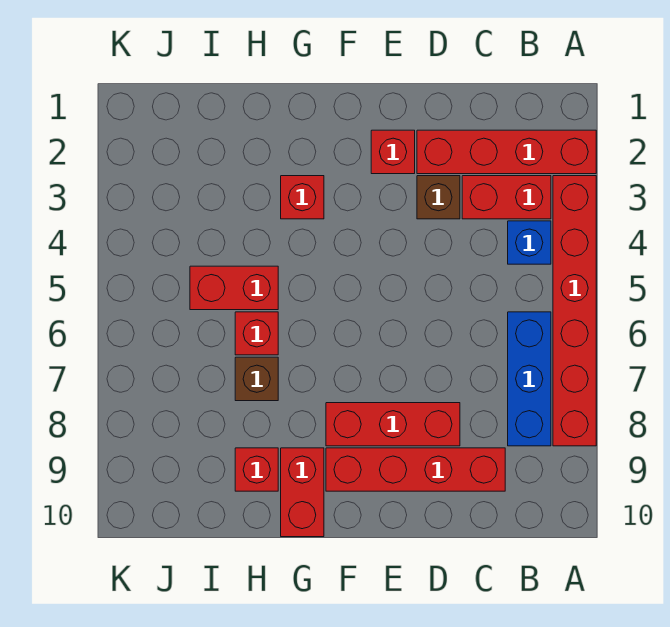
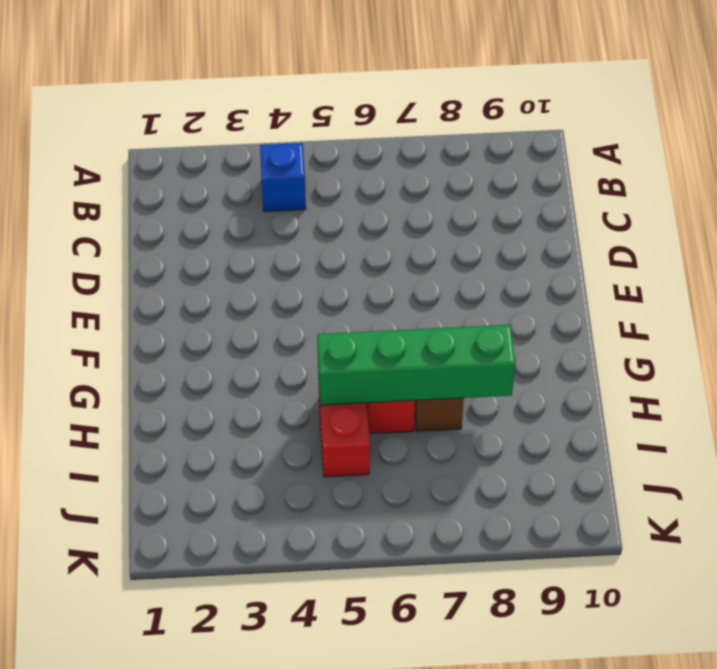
green brick H5:H8 level 2 -> none
none -> red brick A2:D2 level 1
none -> red brick A3:A8 level 1
none -> red brick B3:C3 level 1

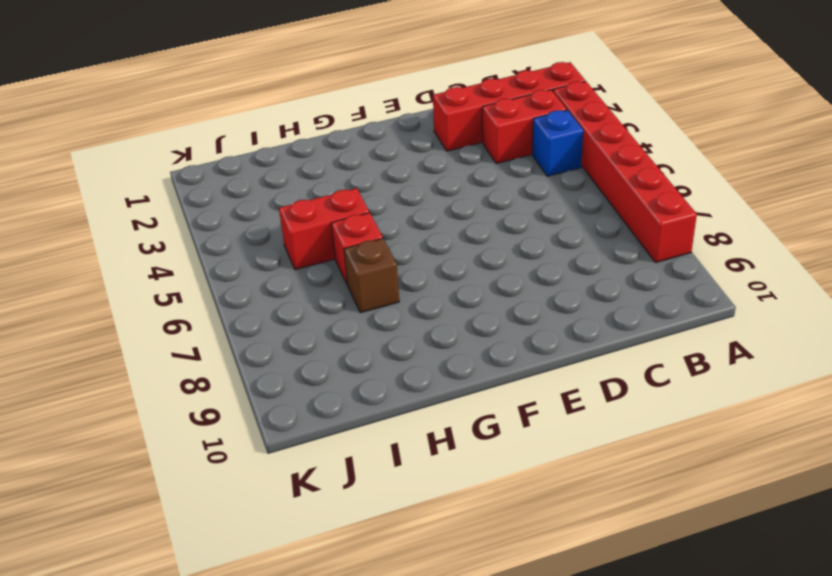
none -> blue brick B6:B8 level 1
none -> red brick C9:F9 level 1
none -> brown brick D3 level 1

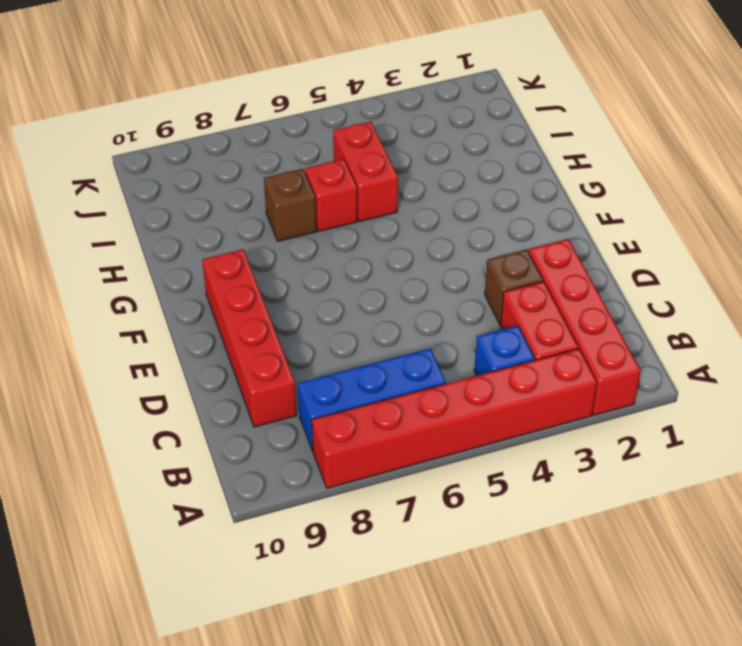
none -> red brick D8:F8 level 1
none -> red brick E2 level 1
none -> red brick G3 level 1

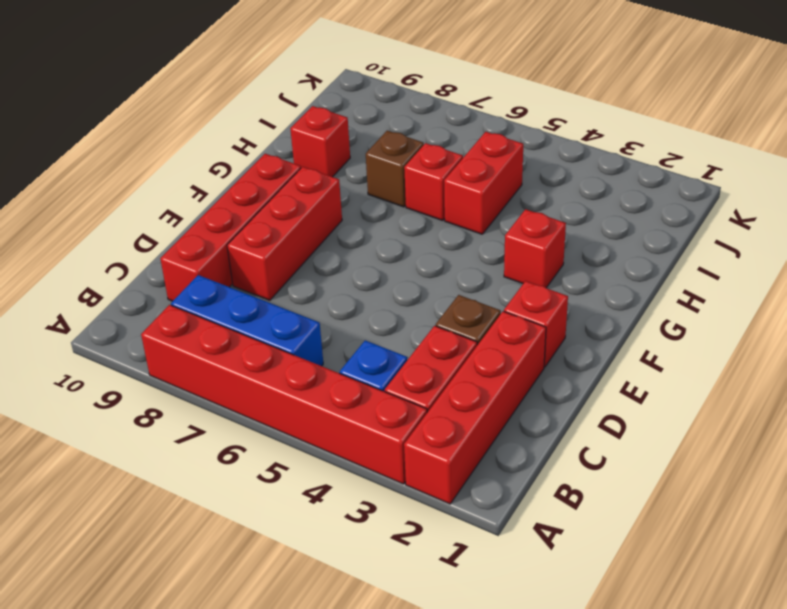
none -> red brick G9:G10 level 1

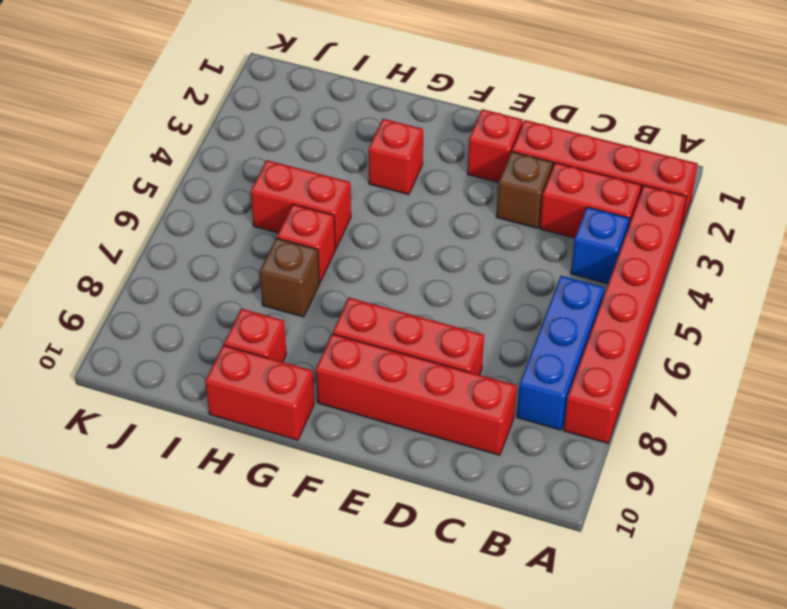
red brick G10:H10 level 1 -> red brick G9:G10 level 1

